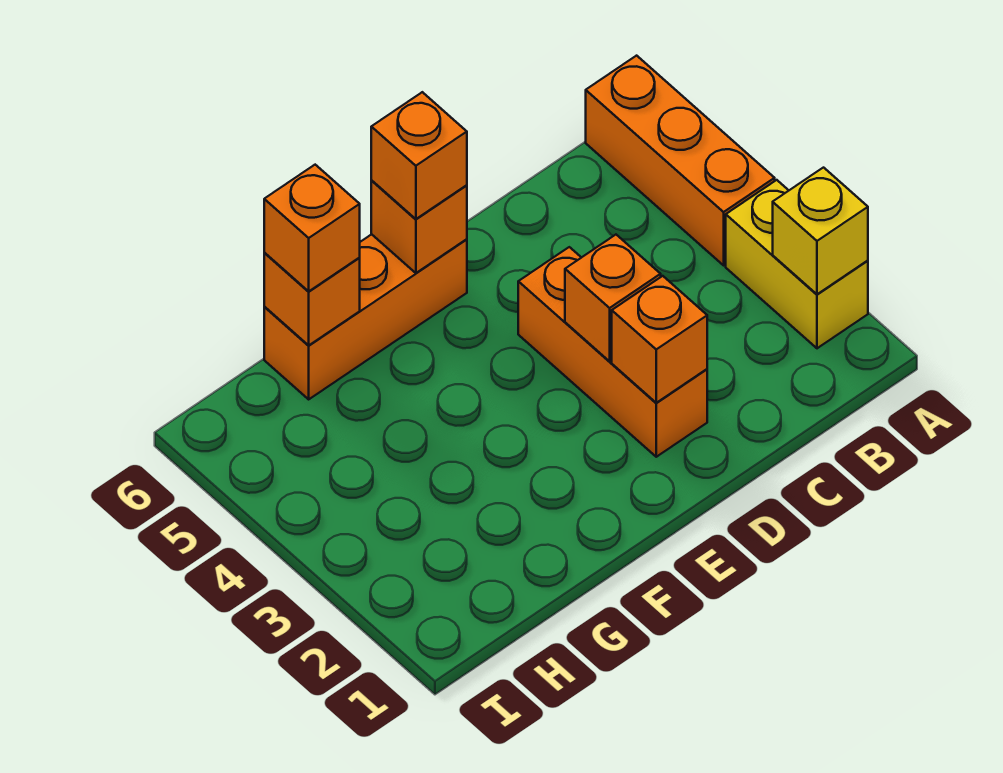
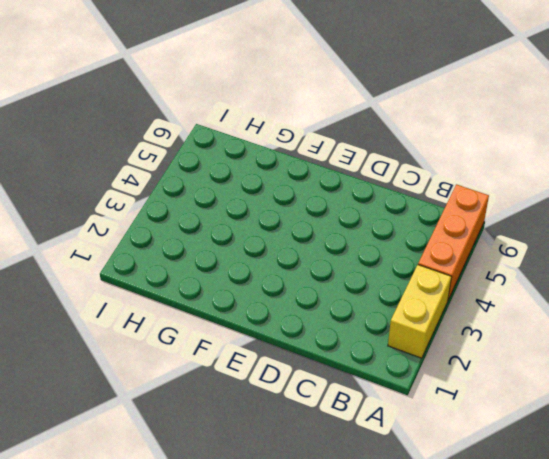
none -> orange brick D2:D4 level 1
none -> orange brick E6:G6 level 1

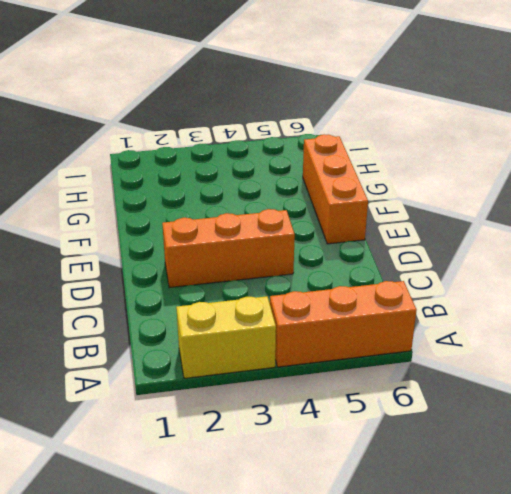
none -> yellow brick A2 level 2
none -> orange brick D2 level 2

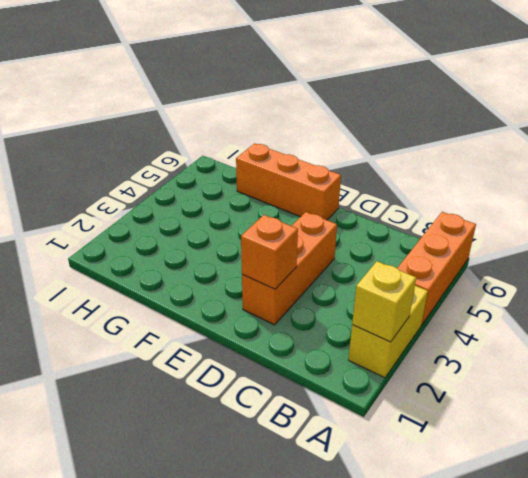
none -> orange brick D3 level 2
none -> orange brick E6 level 2

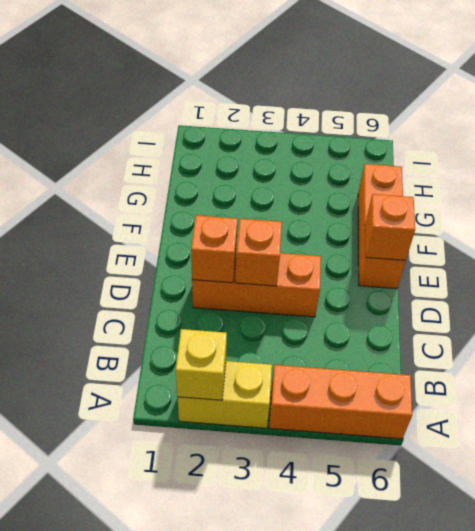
none -> orange brick G6 level 2
none -> orange brick E6 level 3

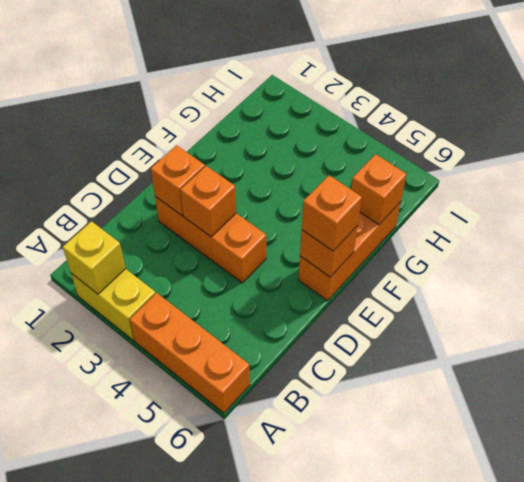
none -> orange brick G6 level 3

